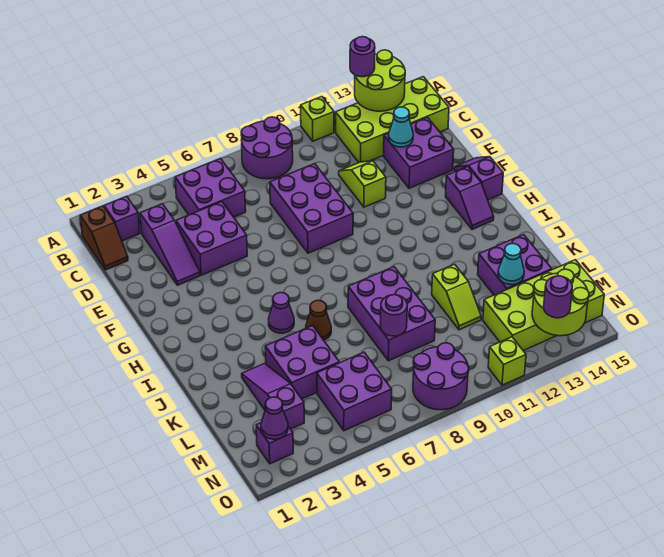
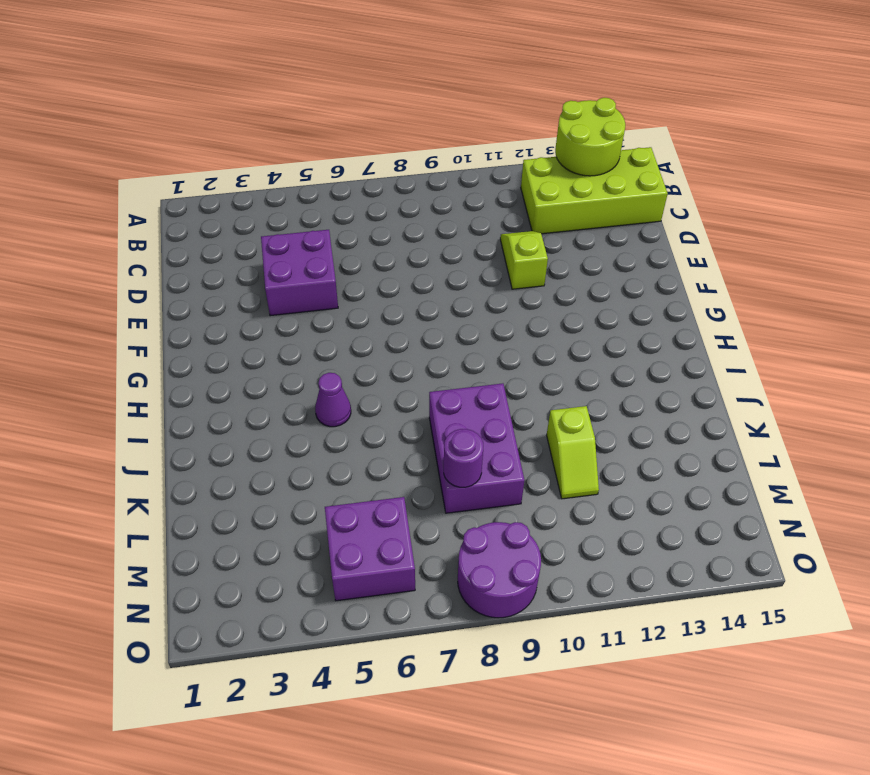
none -> purple round brick A8:B9 level 1
none -> lime brick A11 level 1
none -> brown slope B1:C1 level 1 top B
none -> purple brick B2 level 1

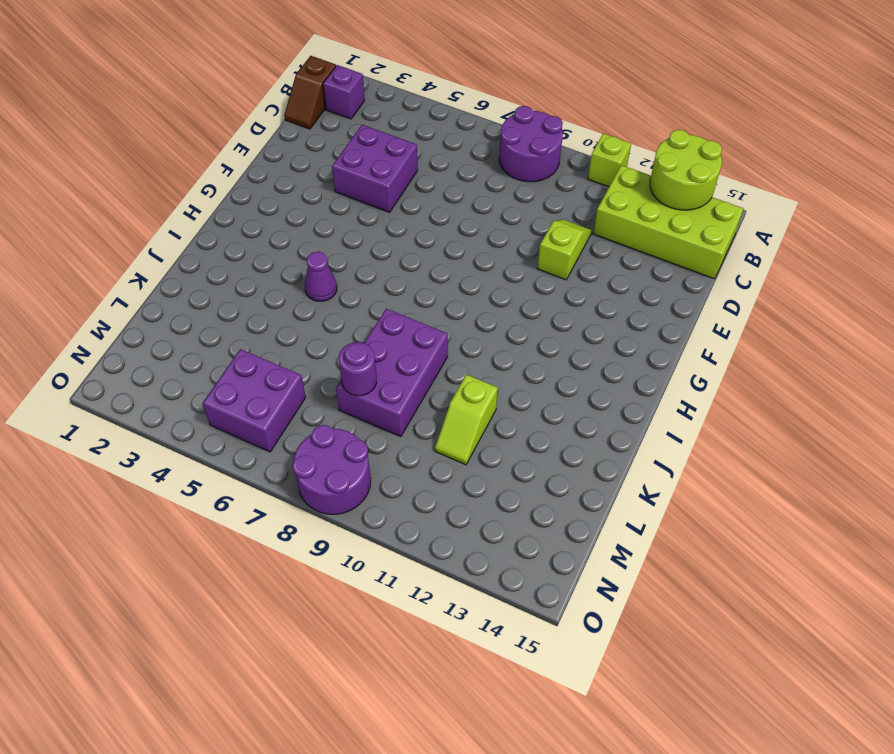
none -> purple brick B5:C6 level 1
none -> purple slope C3:E3 level 1 top C
none -> purple brick D8:F9 level 1
none -> purple brick D13:E14 level 1

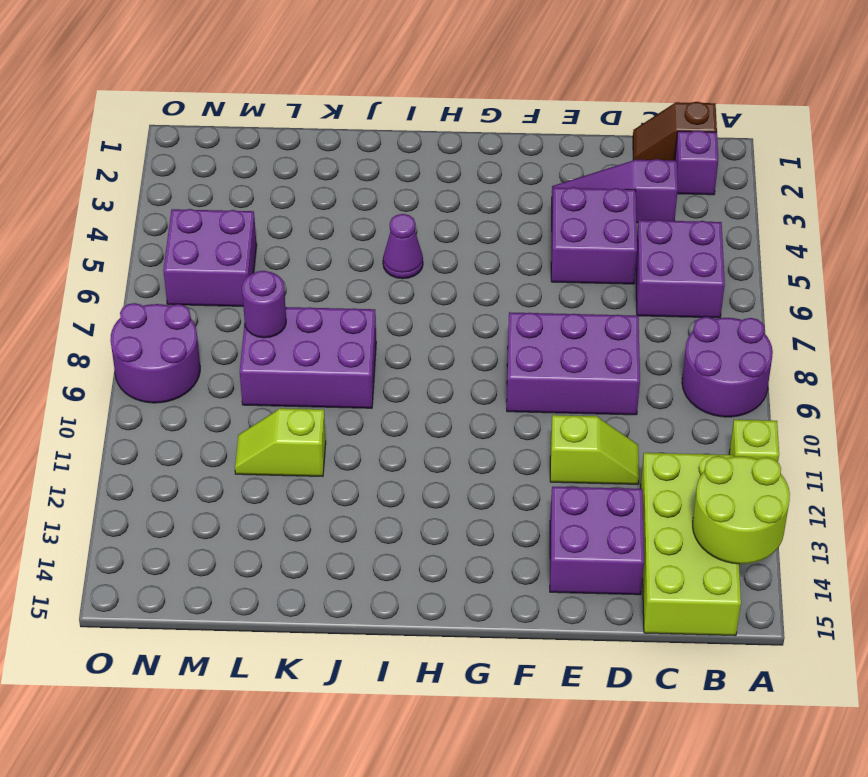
none -> purple slope F15:G15 level 1 top G
none -> purple slope G14:H14 level 1 top G
none -> brown cone J6 level 1
none -> purple slope K3:M3 level 1 top M

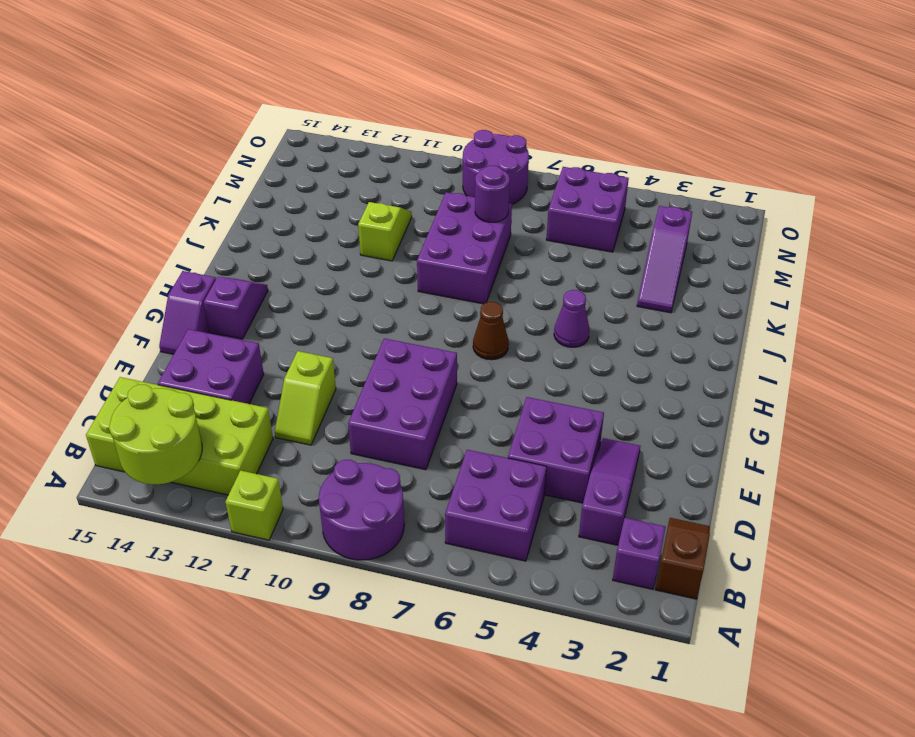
brown cone H7 level 1 -> brown cone J6 level 1
none -> purple brick K4:L5 level 1
none -> purple brick K13:L14 level 1
none -> lime brick M12:N15 level 1
none -> purple brick N2 level 1

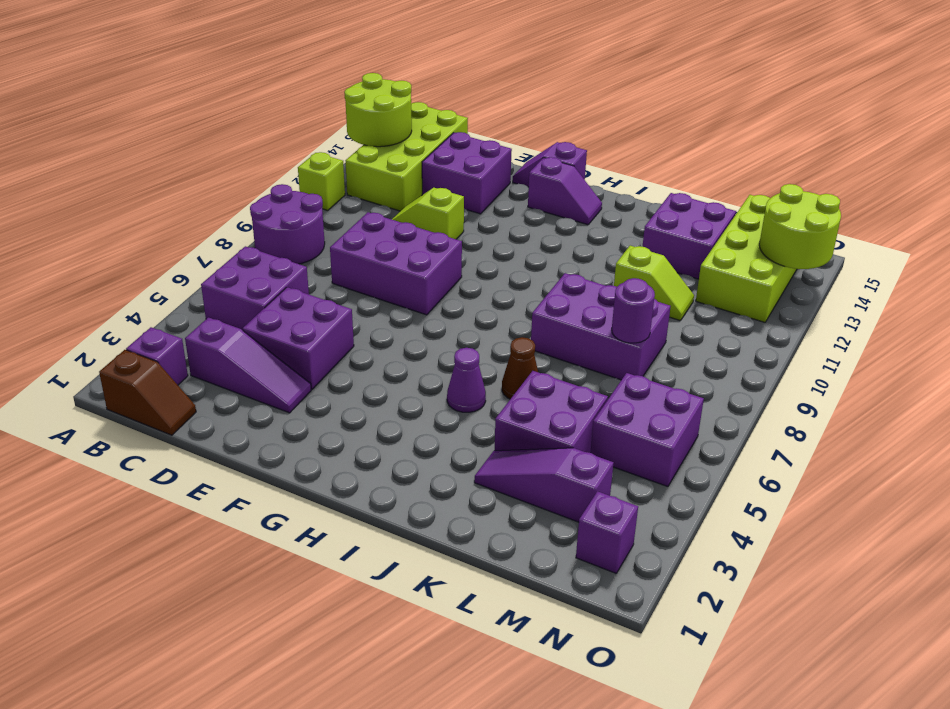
none -> purple round brick N8:O9 level 1
none -> lime brick O11 level 1
none -> cyan cone D13 level 2
none -> cyan cone L13 level 2

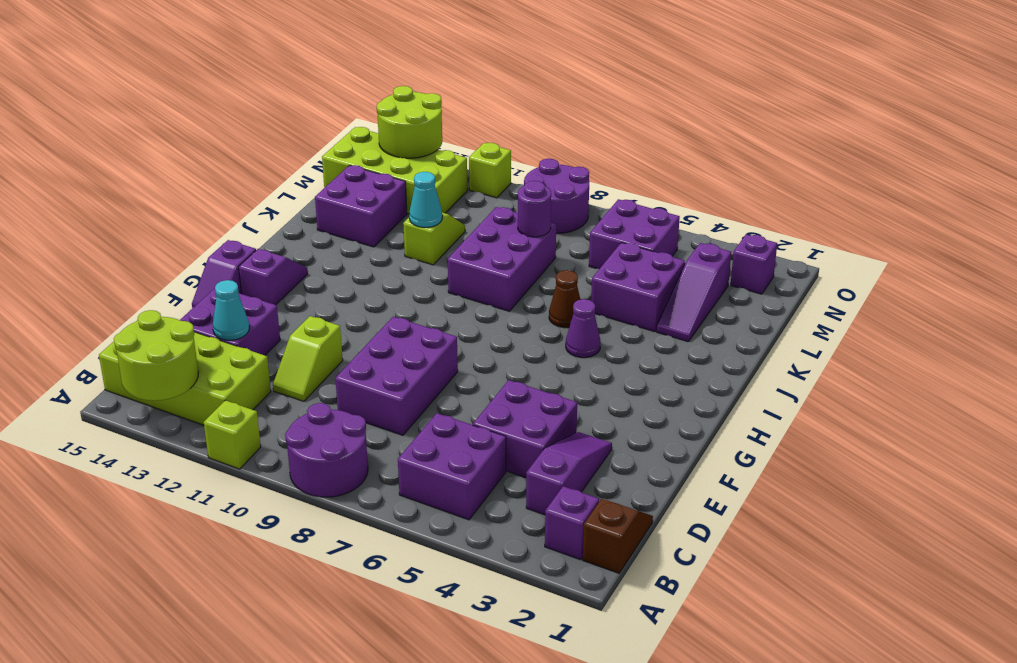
cyan cone K11 level 2 -> cyan cone L13 level 2
none -> purple cone N2 level 2
none -> purple round brick A13 level 3
none -> purple round brick O13 level 3

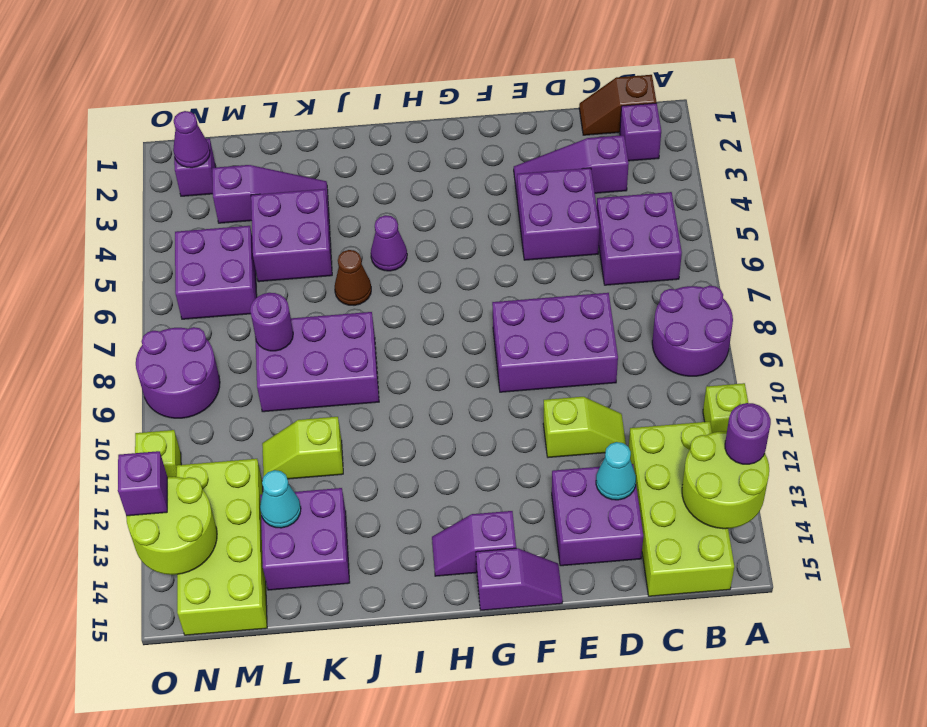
purple brick O13 level 3 -> purple round brick O13 level 3

